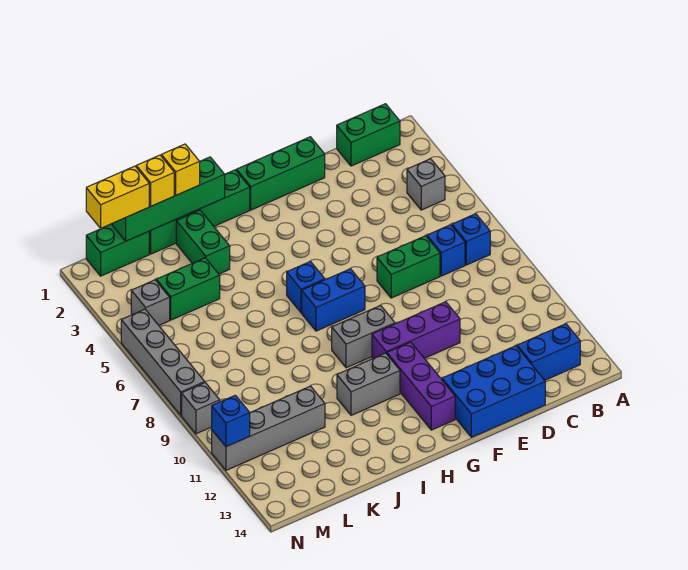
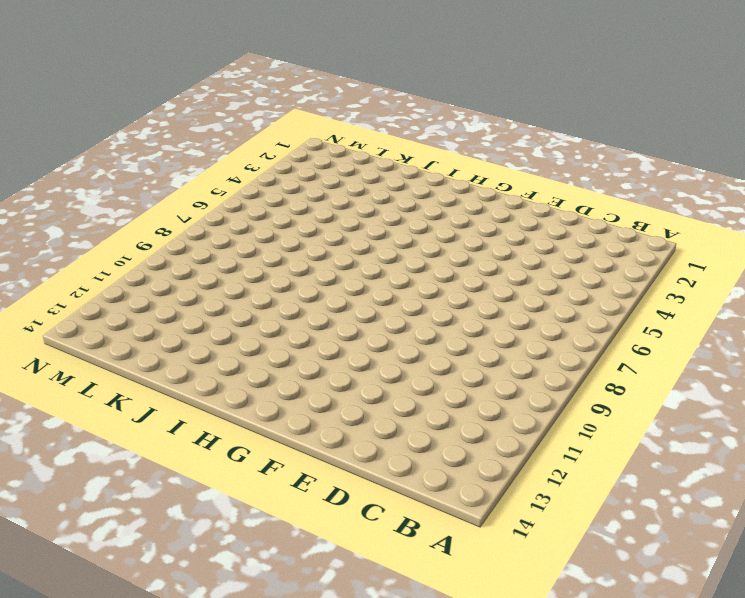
none -> green brick B1:C1 level 1
none -> grey brick B4 level 1
none -> blue brick B7 level 1

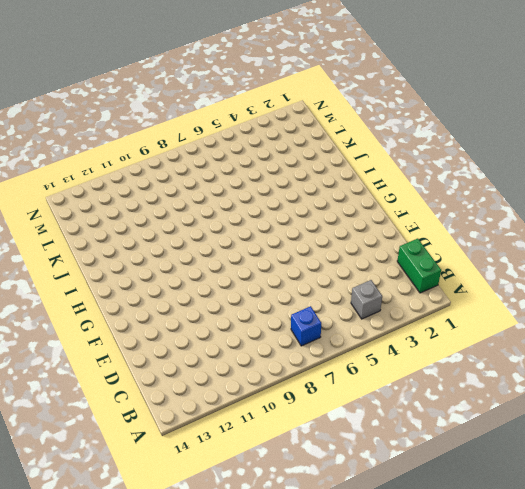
none -> blue brick B13:C13 level 1
none -> blue brick C7 level 1
none -> green brick D7:E7 level 1

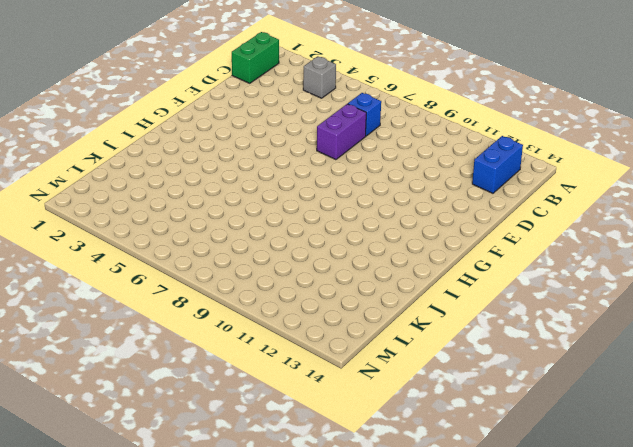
purple brick D7:E7 level 1 -> green brick D7:E7 level 1
none -> blue brick B7 level 1
none -> blue brick D13:F14 level 1
none -> green brick E1:G1 level 1

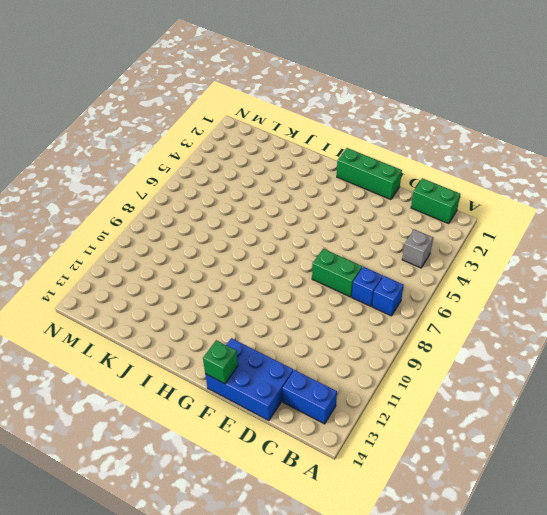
green brick F14 level 2 -> none
none -> purple brick E10:G10 level 1
none -> blue brick G7:H7 level 1
none -> grey brick G9:H9 level 1

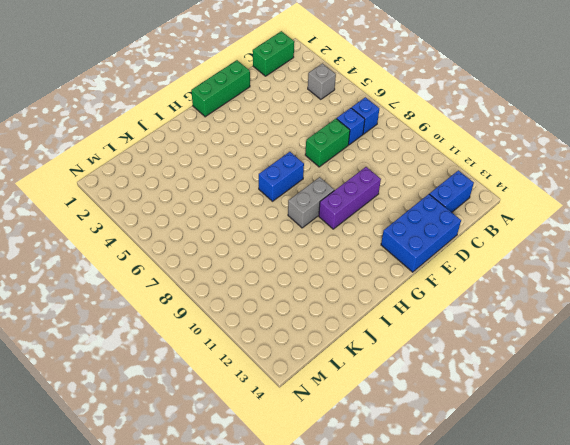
none -> purple brick G11:G13 level 1
none -> green brick H1:K1 level 1
none -> blue brick H6 level 1

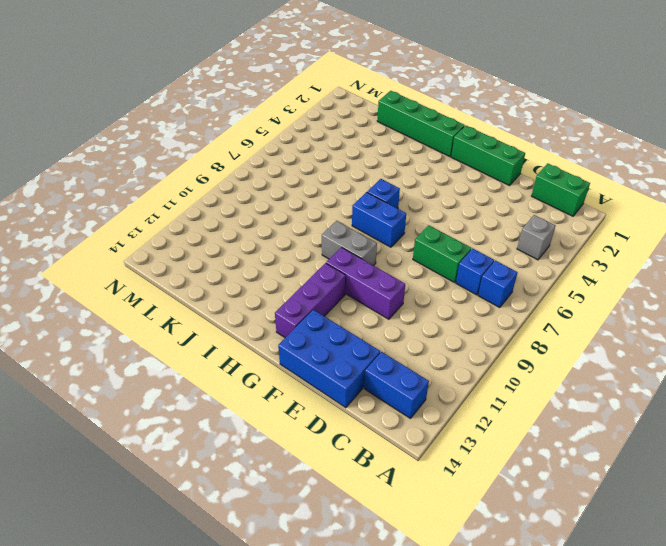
none -> grey brick H11:I11 level 1
none -> green brick J2:J3 level 1
none -> green brick K4:L4 level 1

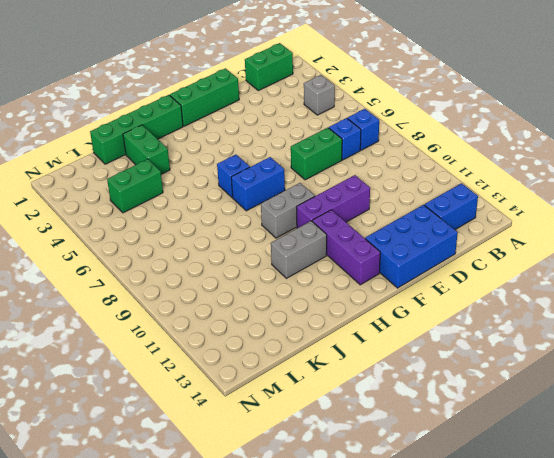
none -> grey brick K11:N11 level 1
none -> green brick L1:M1 level 1
none -> grey brick M4 level 1

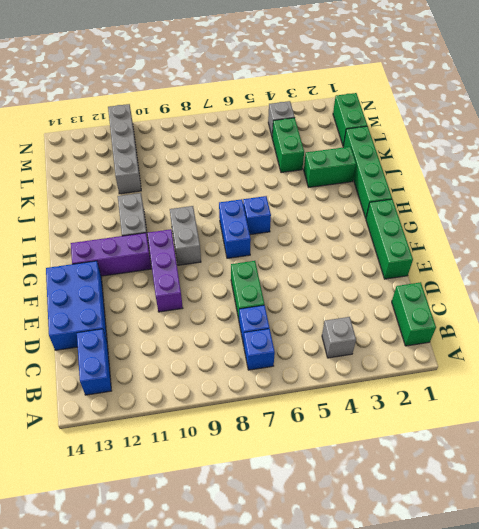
none -> grey brick N5:N8 level 1
none -> grey brick N9 level 1
none -> green brick I1:L1 level 2

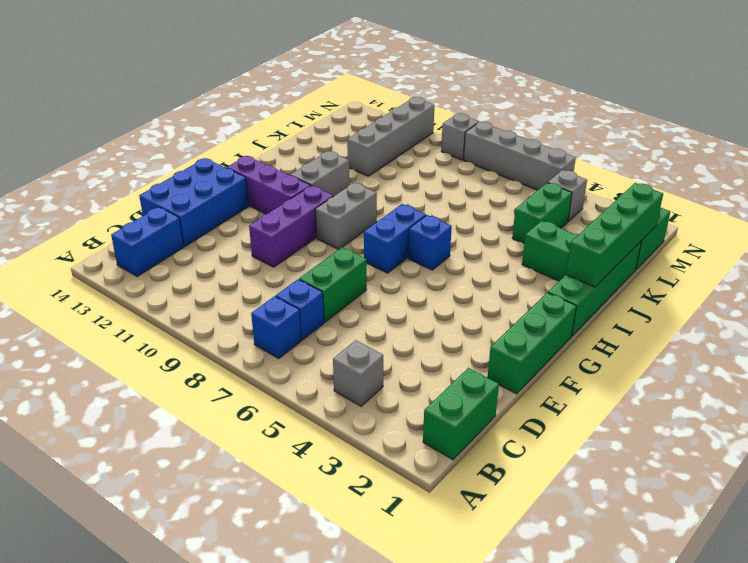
none -> blue brick N11 level 2
none -> yellow brick J1 level 3
none -> yellow brick K1 level 3

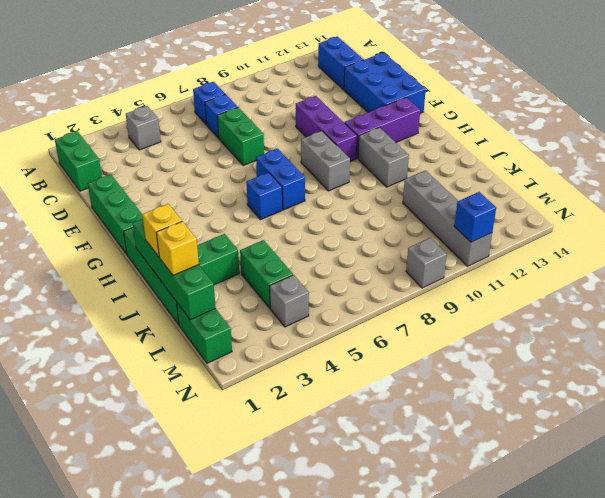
none -> grey brick N5:N8 level 1
none -> yellow brick L1:M1 level 3

